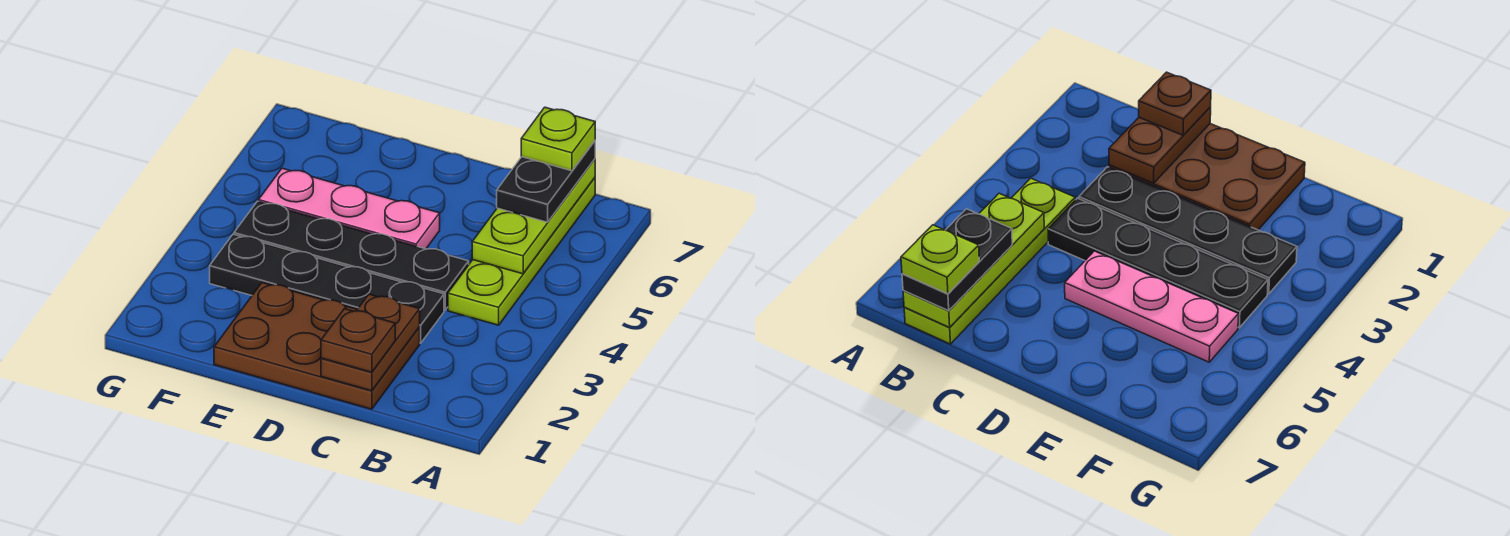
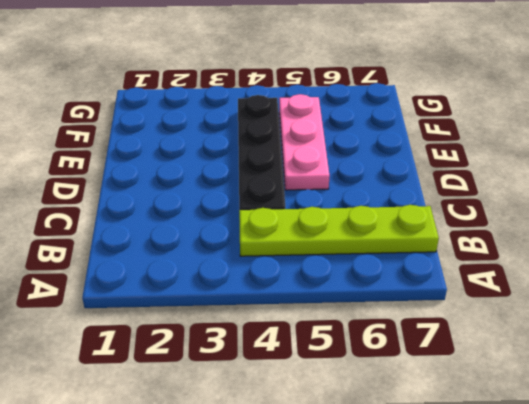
none -> brown plate C1:E2 level 1
none -> black plate C3:F3 level 1

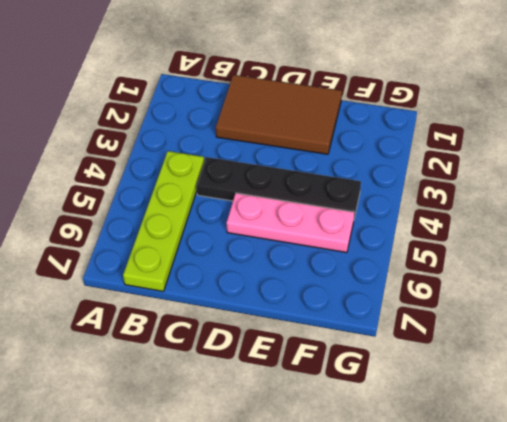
brown tile C1:E2 level 1 -> brown plate C1:E2 level 1
none -> black plate C3:F3 level 1
none -> lime plate B5:B7 level 2

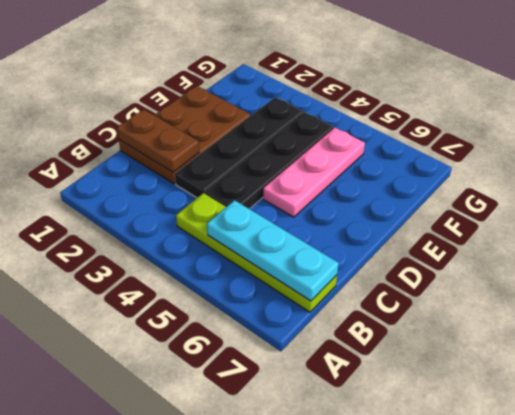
cyan plate B5:B7 level 2 -> lime plate B5:B7 level 2
none -> black plate B6:B7 level 3
none -> brown plate C1 level 3

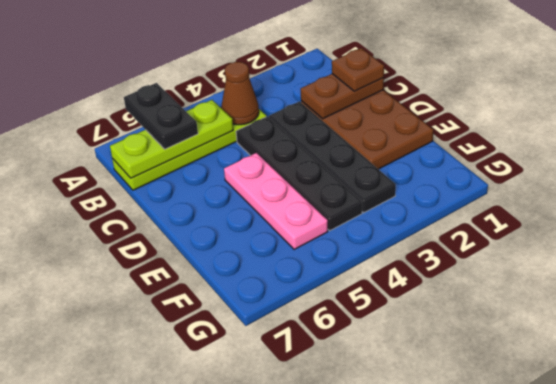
black plate A6:B6 level 3 -> black plate B6:B7 level 3
brown cone B4 level 2 -> none
none -> lime plate B7 level 4

